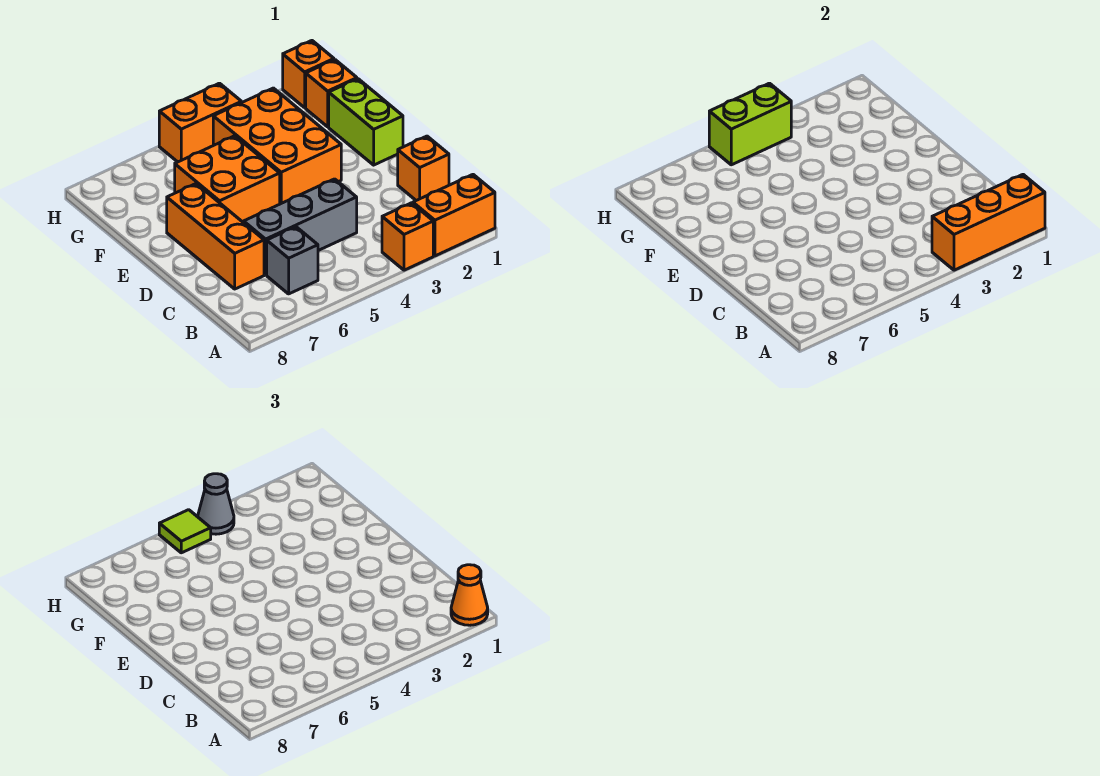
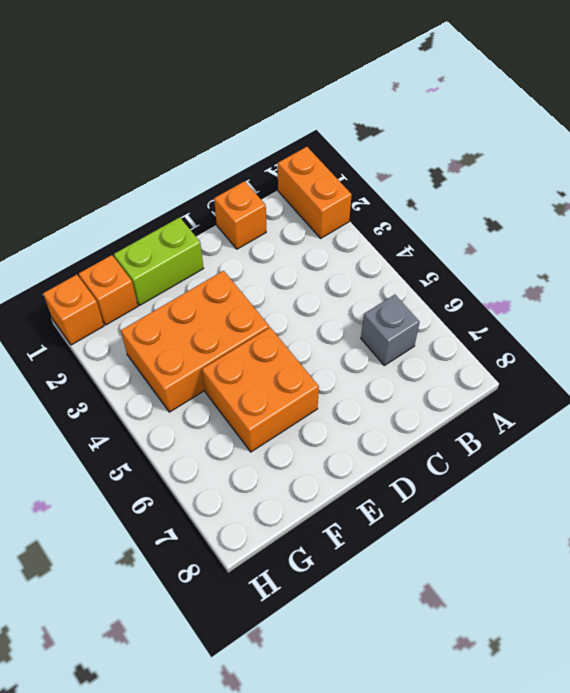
none -> orange brick A3 level 1
none -> grey brick C4:C6 level 1
none -> orange brick C7:E7 level 1

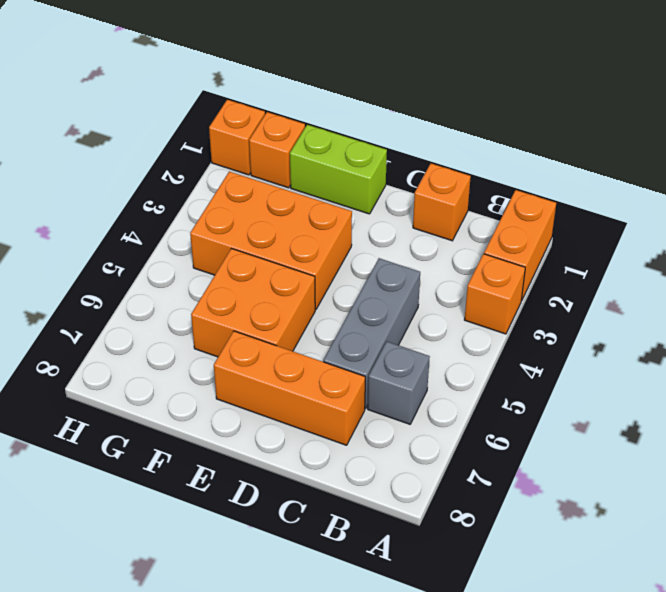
none -> orange brick H4:H5 level 1
none -> orange brick A1:A3 level 2
none -> lime brick H4:H5 level 2

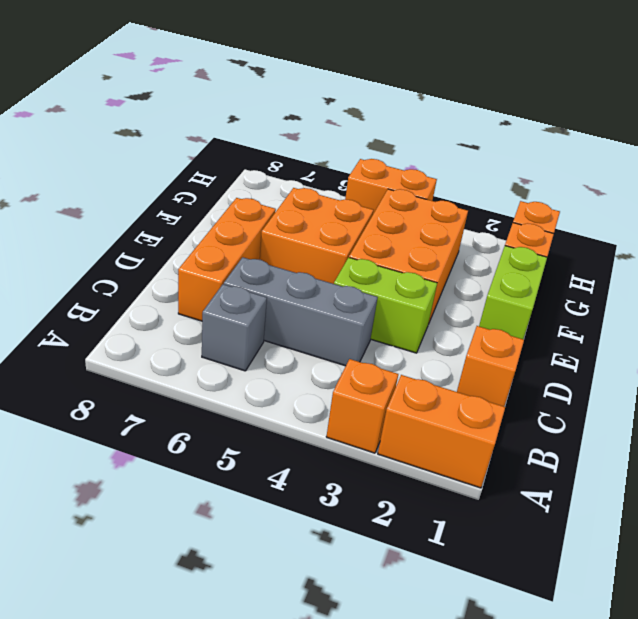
lime brick D3:D4 level 1 -> lime brick H4:H5 level 2
none -> orange brick A1:A3 level 2
none -> orange cone A1 level 3
none -> grey cone H4 level 3

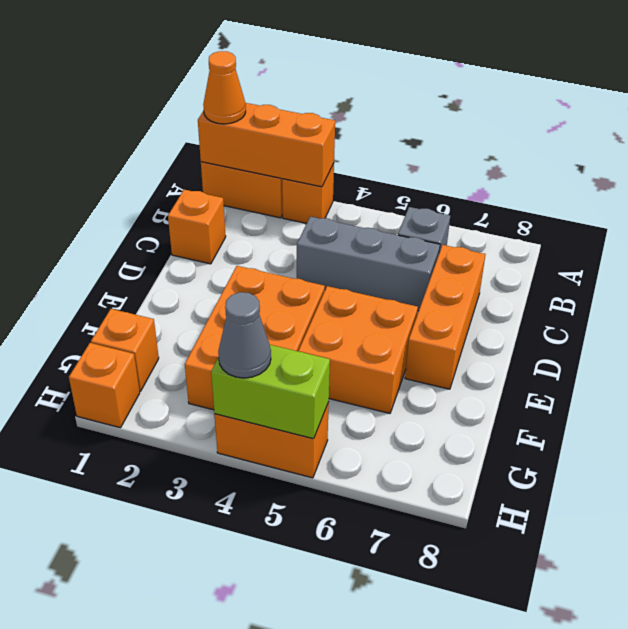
none -> lime brick E1:F1 level 1
none -> lime tile H5 level 3

